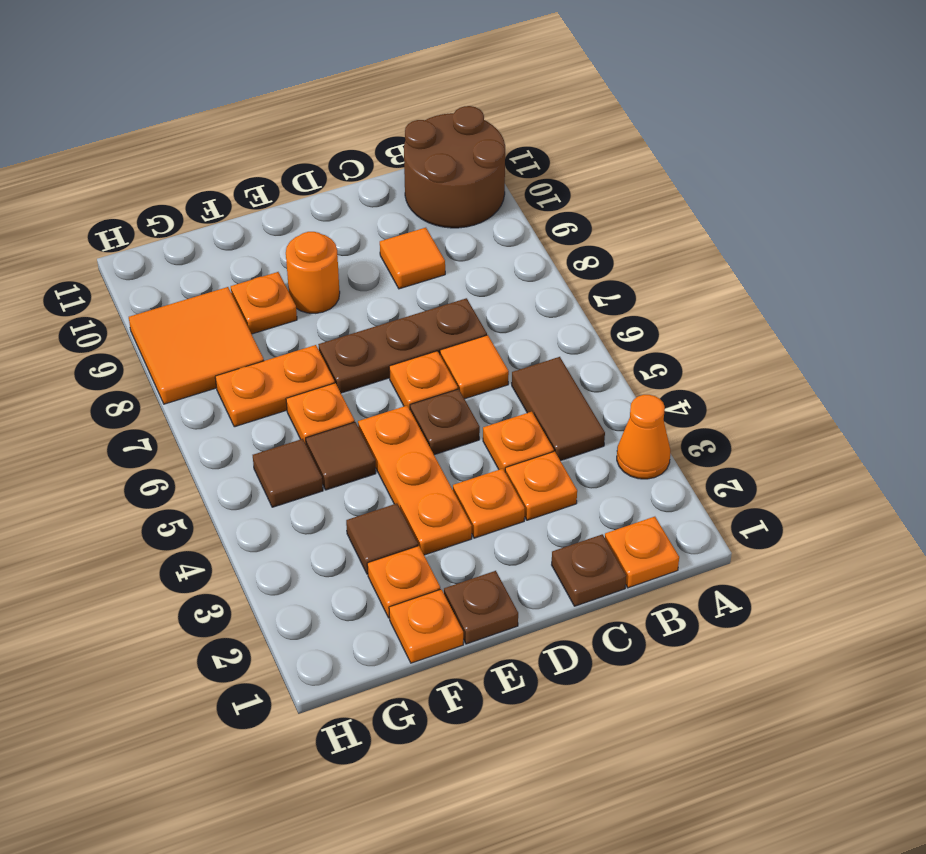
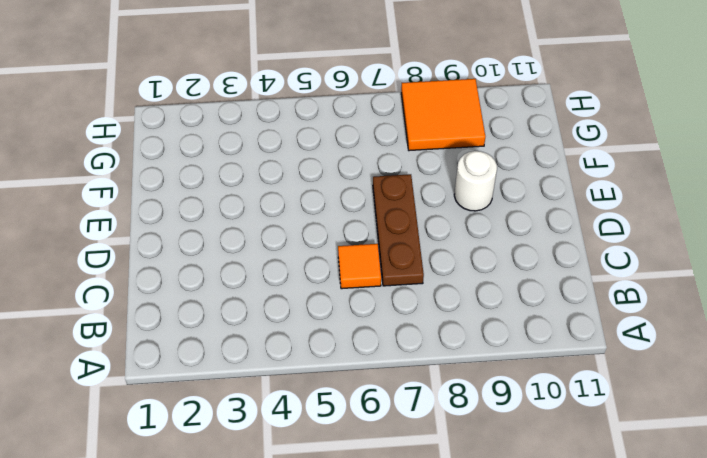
white round brick E9 level 1 -> orange round brick E9 level 1
none -> orange cone A3 level 1
none -> brown round brick A10:B11 level 1
none -> orange plate B1 level 1

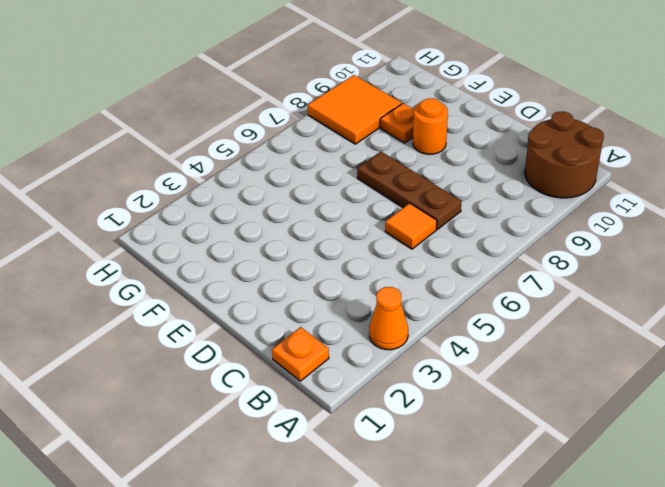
none -> brown tile B4:B5 level 1
none -> brown plate C1 level 1
none -> orange plate C3 level 1

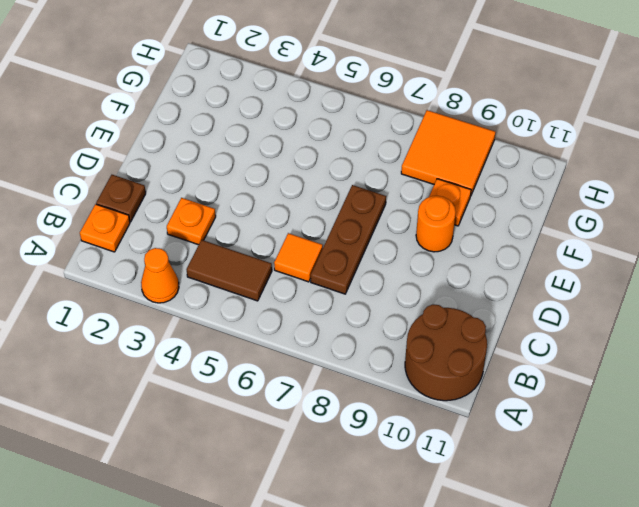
none -> orange plate C4 level 1
none -> orange tile C9 level 1
none -> orange plate D3 level 1

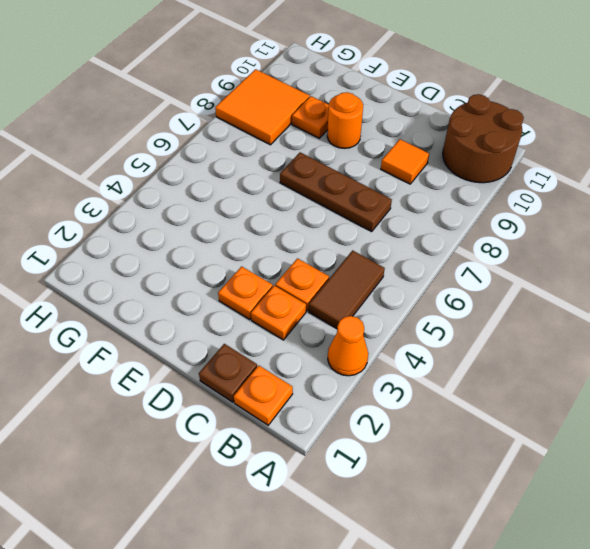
none -> orange tile C6 level 1
none -> brown plate D5 level 1
none -> orange plate D6 level 1

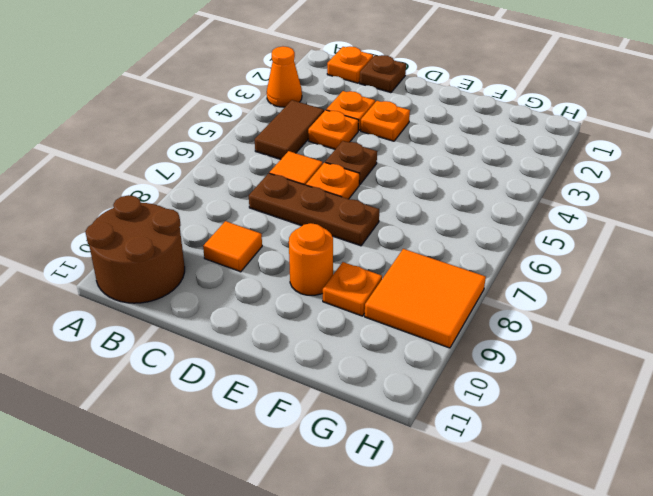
none -> brown plate E1 level 1
none -> orange plate E3:E5 level 1
none -> orange plate F1 level 1

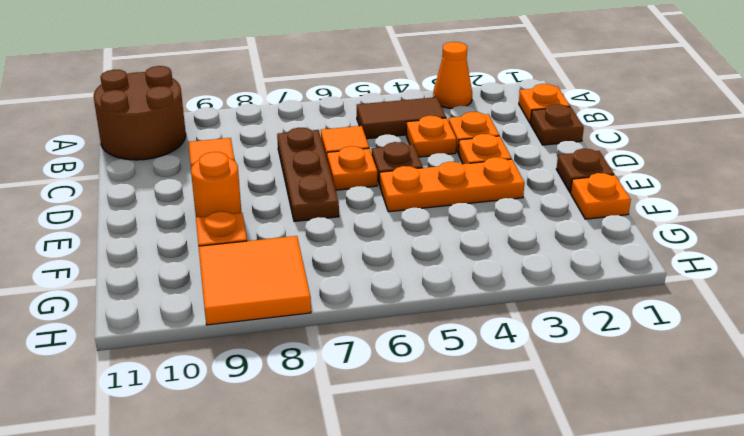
none -> orange plate F2 level 1
none -> brown tile F3 level 1
none -> brown tile F5 level 1

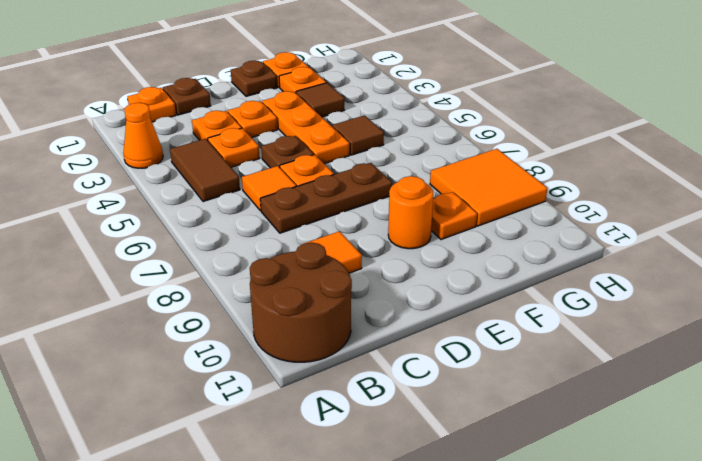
none -> orange plate F6 level 1
none -> orange plate F7:G7 level 1
none -> brown tile G5 level 1

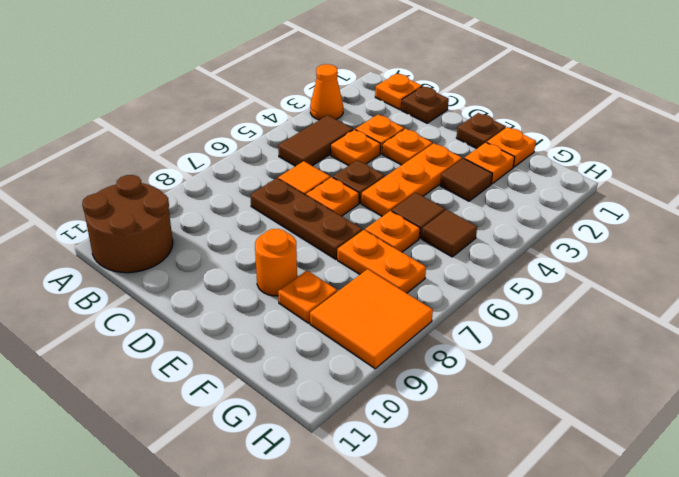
none -> orange tile C9 level 1

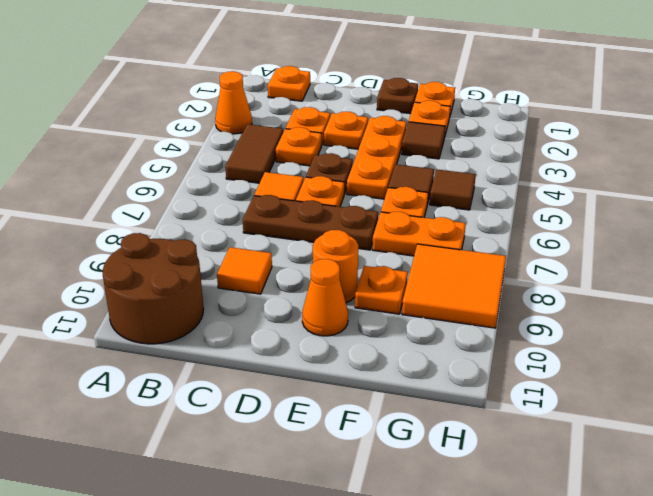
orange cone E10 level 1 -> none
none -> brown plate C1 level 1

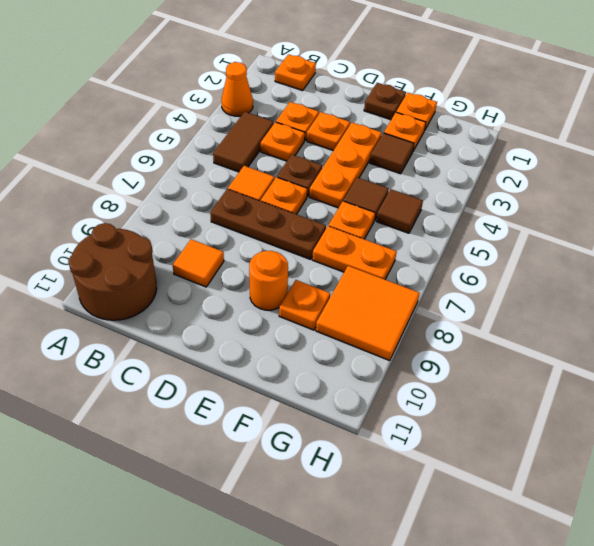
none -> brown plate C1 level 1

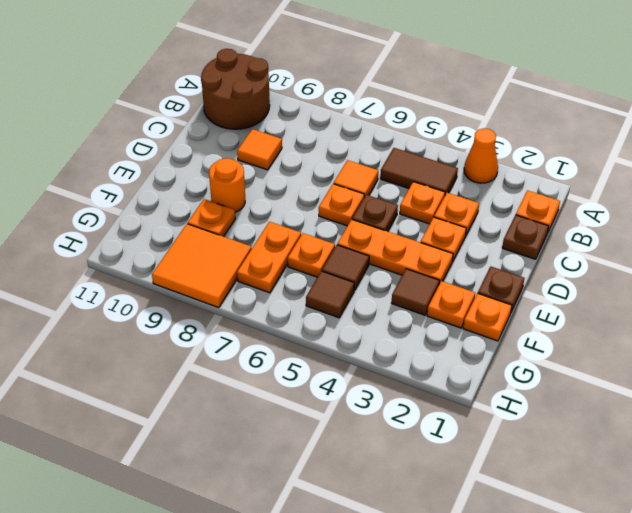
none -> brown plate C7:E7 level 1

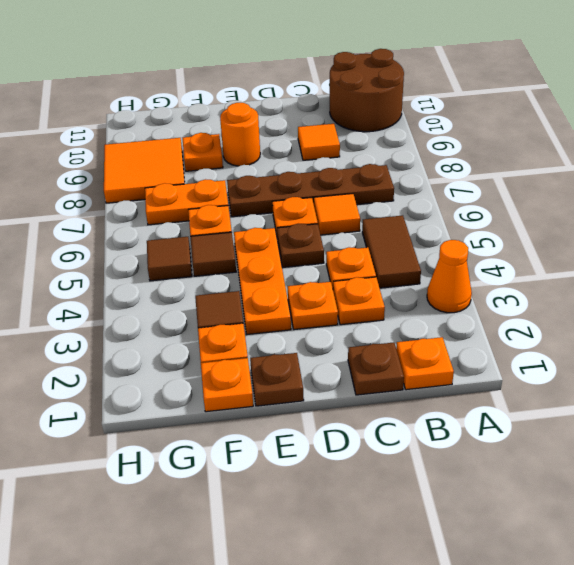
brown plate B7:E7 level 1 -> brown plate C7:E7 level 1

